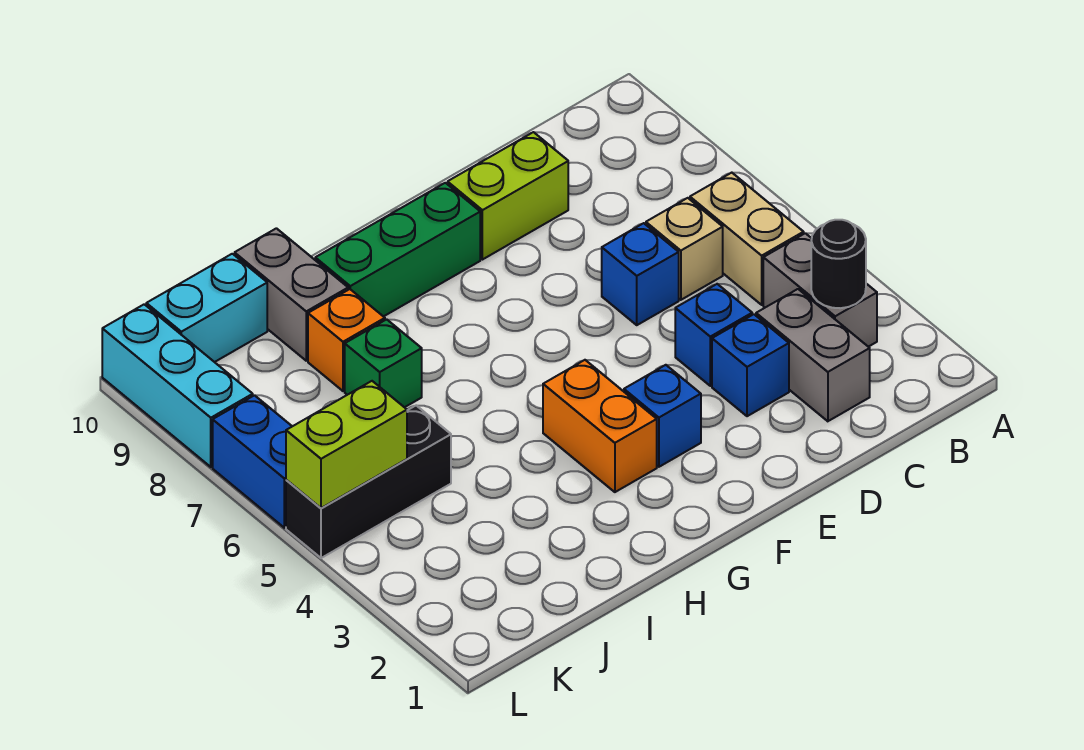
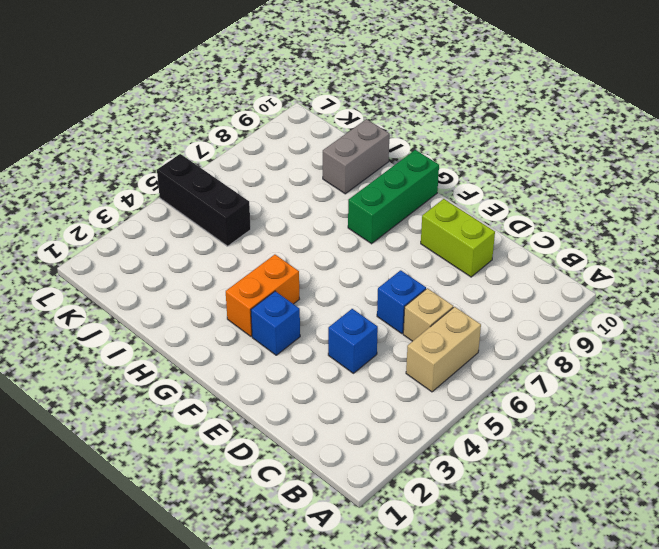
green brick G8:G10 level 1 -> green brick F9:H9 level 1
none -> grey brick B3:B4 level 1
none -> grey brick C2:C3 level 1
none -> blue brick D3 level 1

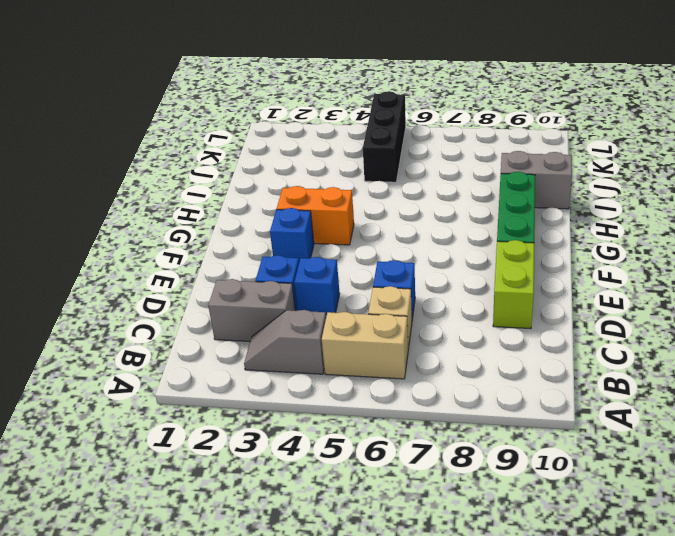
grey slope B3:B4 level 1 top 4 -> grey brick B3:B4 level 1
none -> green brick I7 level 1
none -> orange brick I8 level 1
none -> cyan brick J10:K10 level 1

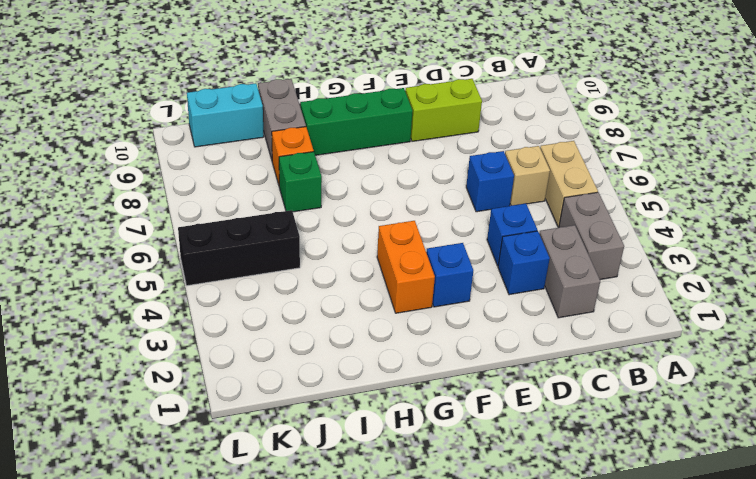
none -> blue brick L6:L7 level 1
none -> cyan brick L8:L10 level 1
none -> black round brick B3 level 2

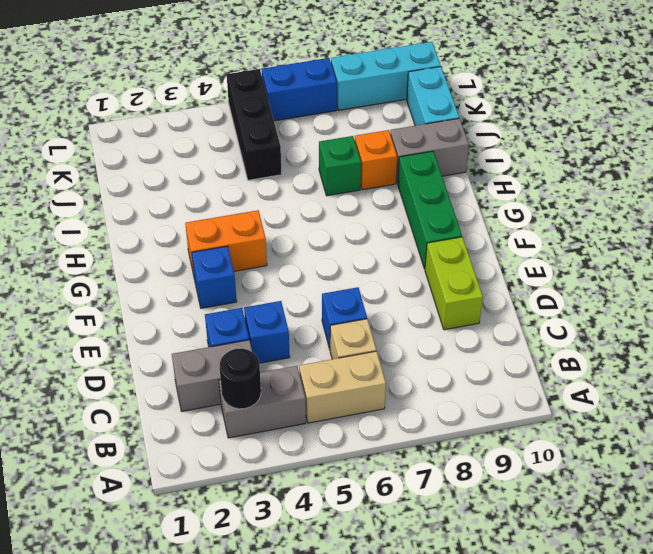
none -> lime brick K5:L5 level 2

